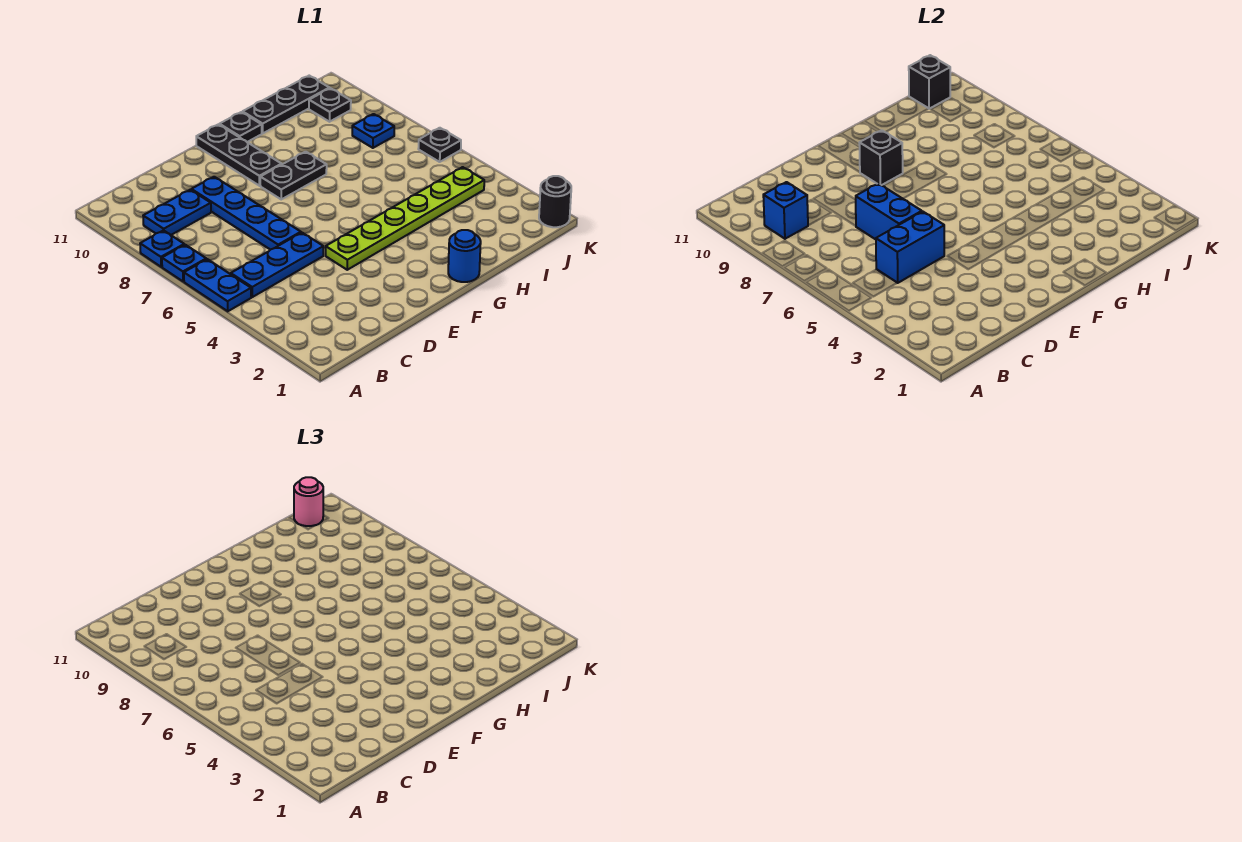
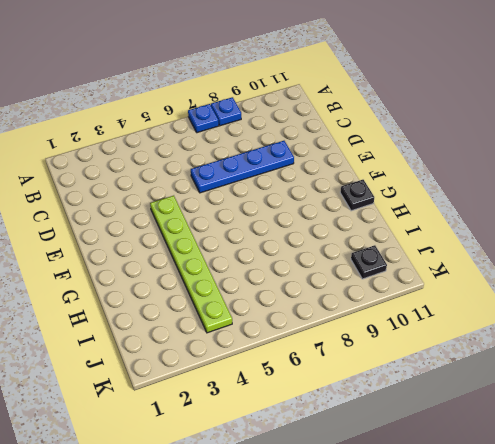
none -> blue plate A5:A6 level 1
none -> blue plate B5:D5 level 1
none -> blue plate B9:C9 level 1

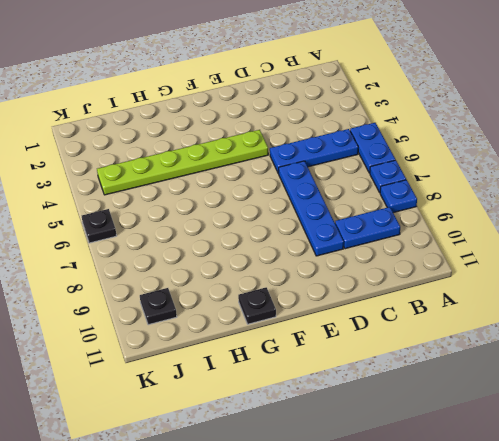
none -> black plate F8:G8 level 1
none -> black plate F9:F11 level 1
none -> blue round brick G1 level 1

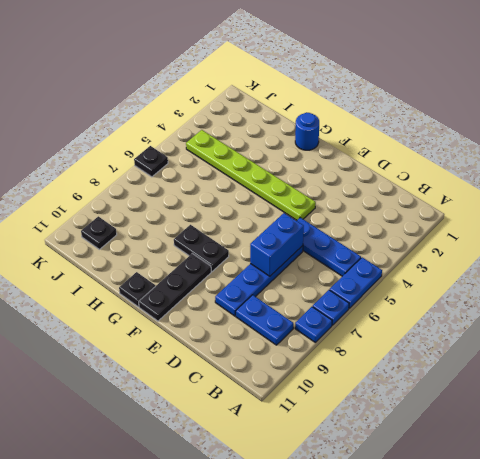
none -> black plate H11:J11 level 1
none -> blue plate J8 level 1
none -> black round brick K1 level 1

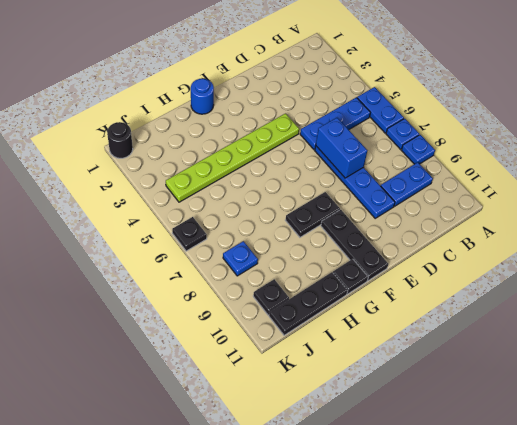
none -> blue brick B9 level 2
none -> blue brick C5:D5 level 2
none -> black brick F9 level 2

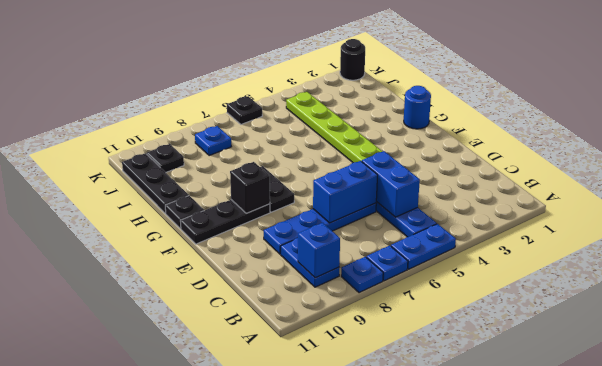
none -> black brick J11 level 2
none -> pink round brick J11 level 3

